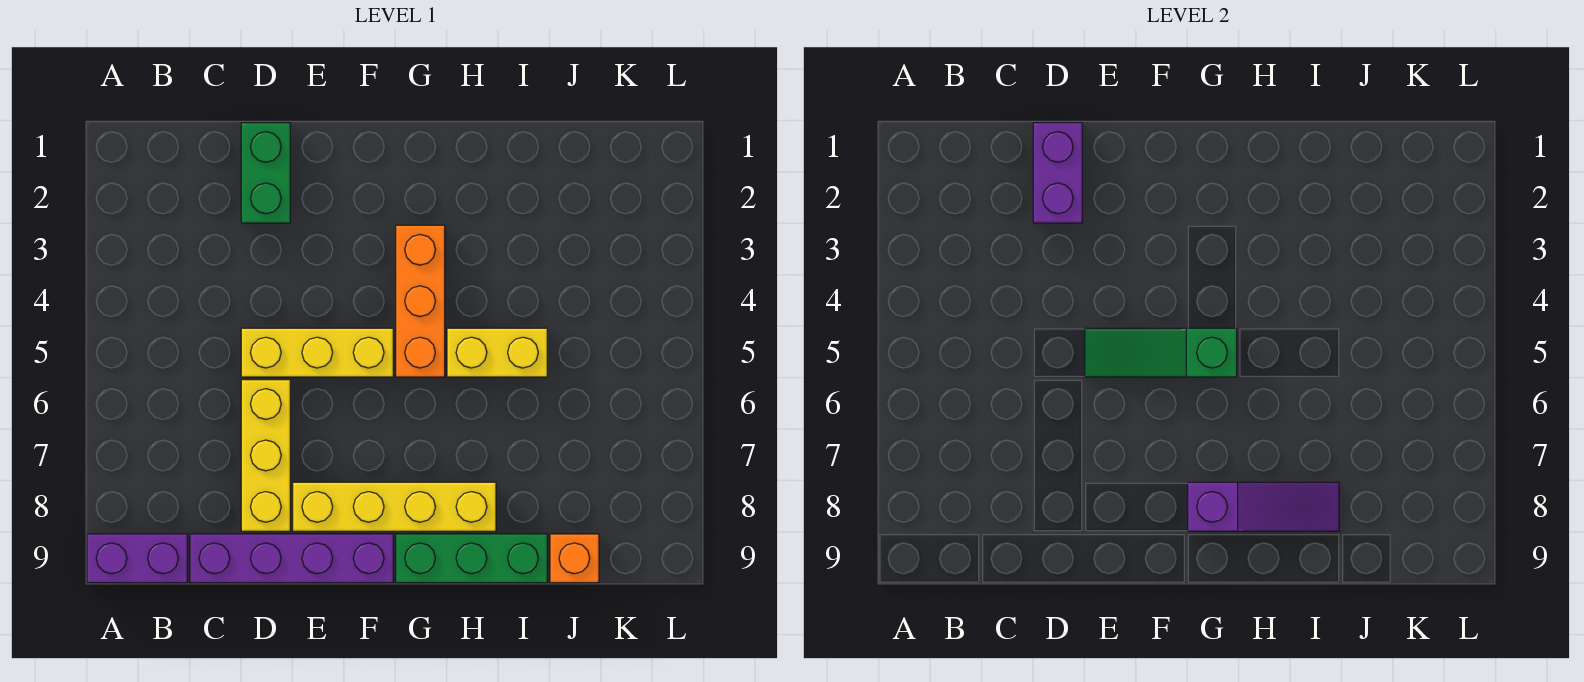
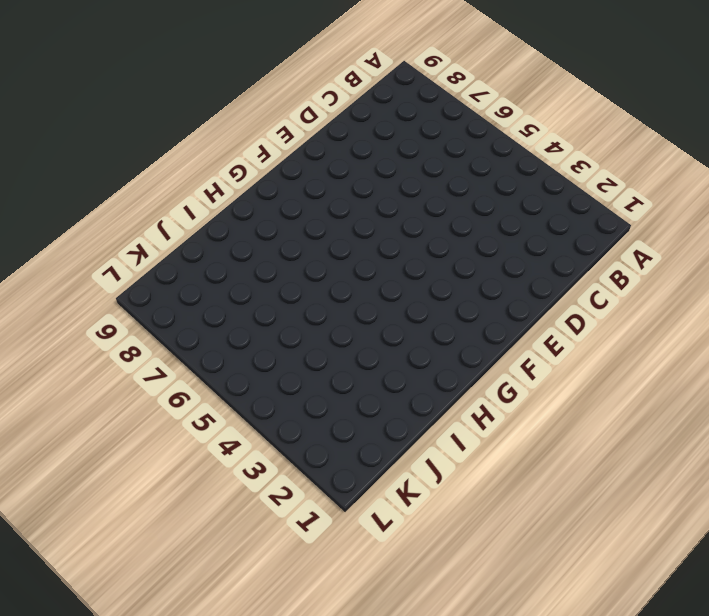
none -> purple brick A9:B9 level 1
none -> purple brick C9:F9 level 1
none -> green brick D1:D2 level 1

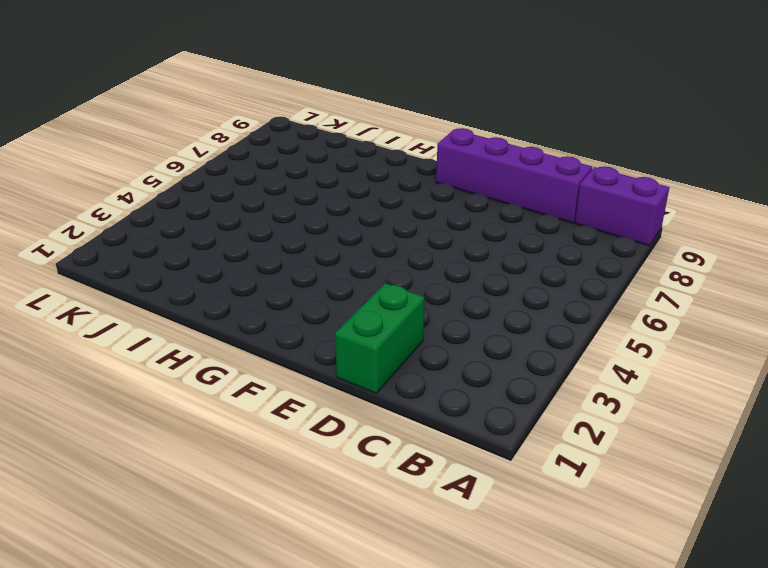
none -> yellow brick D5:F5 level 1
none -> yellow brick D6:D8 level 1
none -> yellow brick E8:H8 level 1

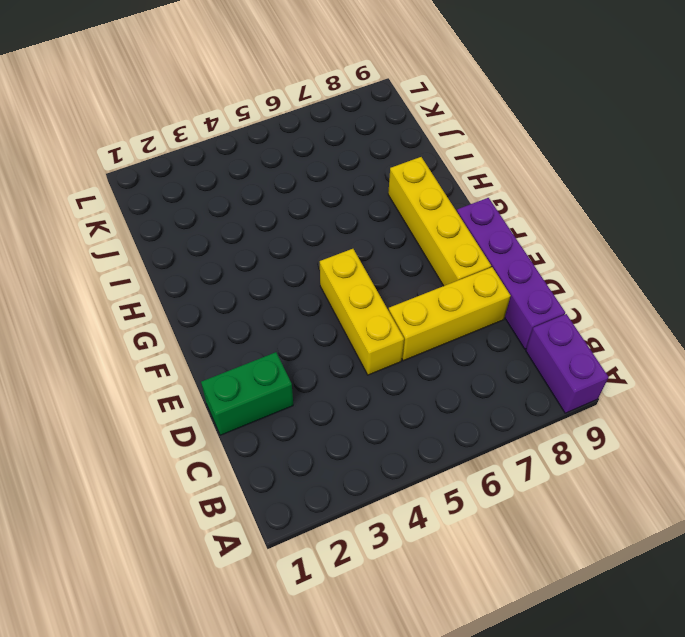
none -> orange brick G3:G5 level 1
none -> green brick G9:I9 level 1
none -> yellow brick H5:I5 level 1

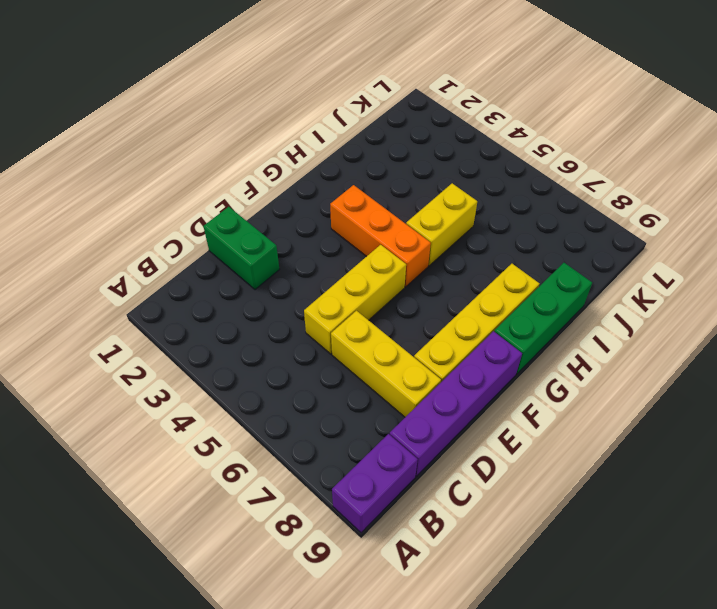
none -> orange brick J9 level 1
none -> purple brick D1:D2 level 2
none -> green slope E5:G5 level 2 top G

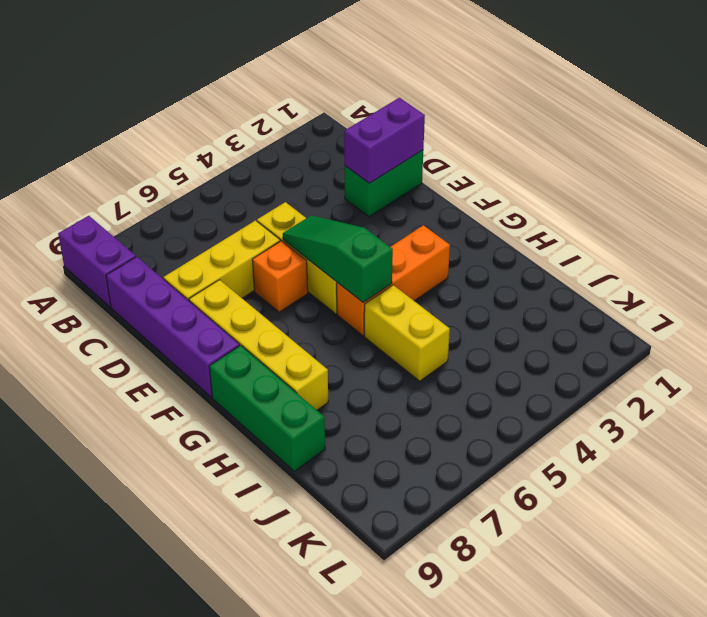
orange brick E6 level 1 -> orange brick J9 level 1
none -> purple slope G8:I8 level 2 top G

